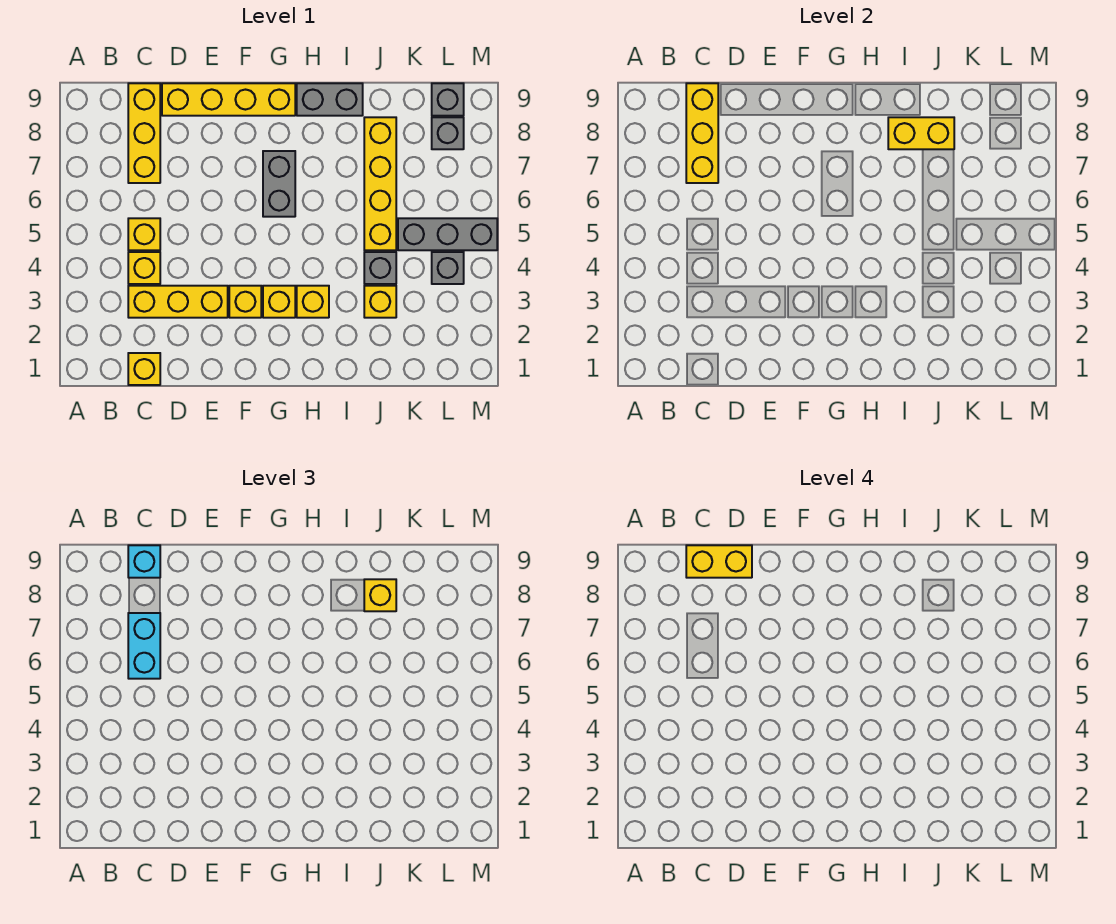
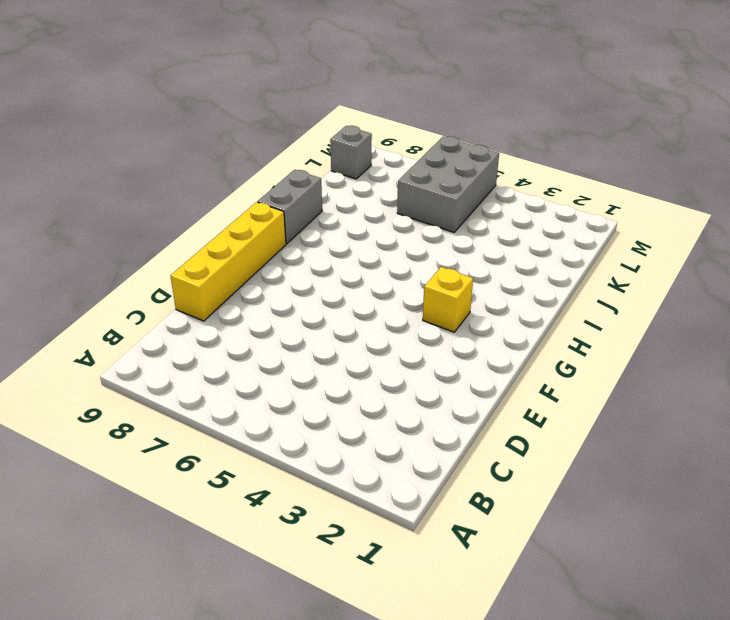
grey brick K5:M6 level 1 -> grey brick K5:M5 level 1
none -> yellow brick C1 level 1
none -> yellow brick C3:E3 level 1
none -> yellow brick C4 level 1

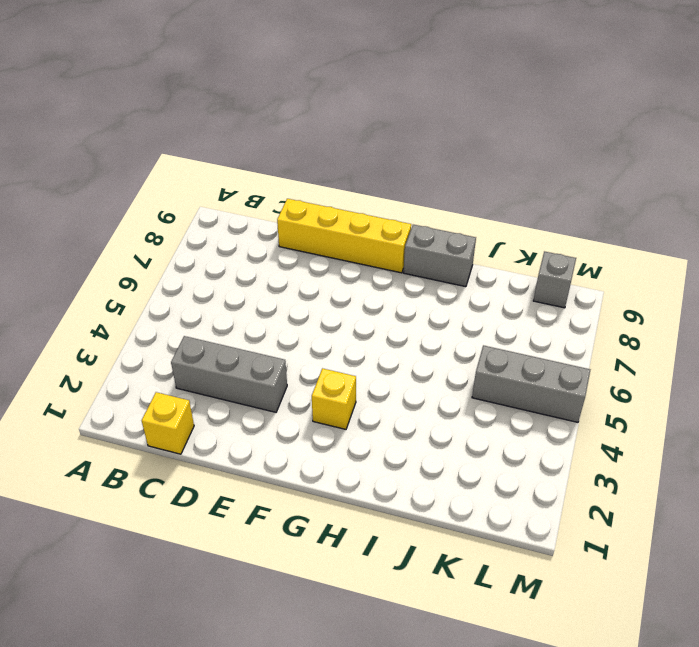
grey brick C3:E3 level 1 -> yellow brick C3:E3 level 1
none -> yellow brick C4 level 1
none -> yellow brick C5 level 1
none -> yellow brick C7:C9 level 1

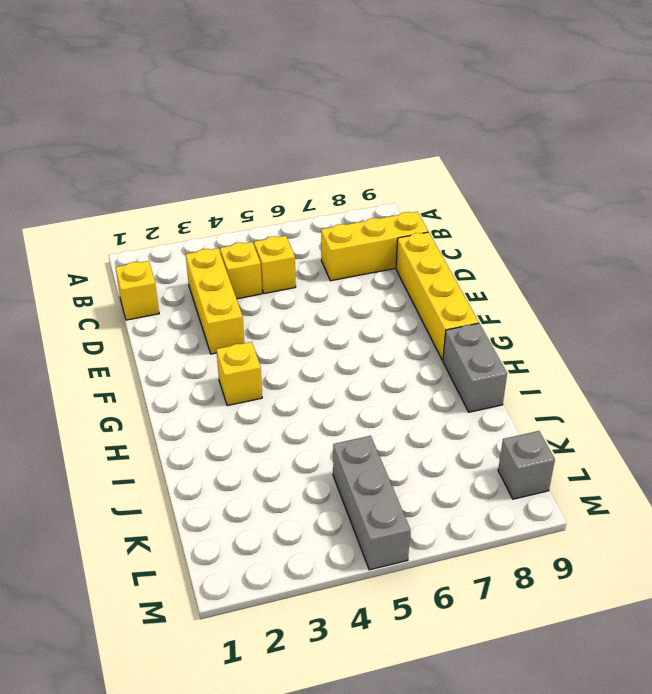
none -> yellow brick F3 level 1
none -> grey brick G6:G7 level 1
none -> yellow brick H3 level 1

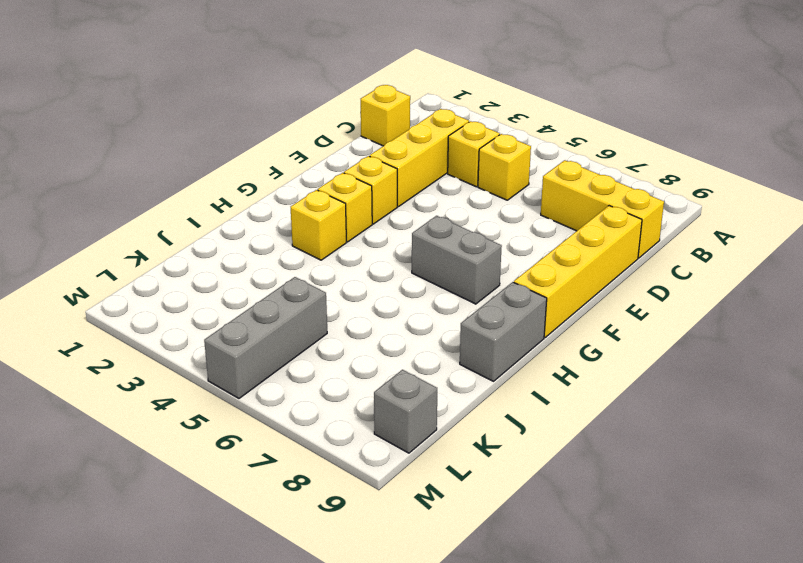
none -> yellow brick J3 level 1
none -> grey brick J4 level 1
none -> yellow brick J5:J8 level 1

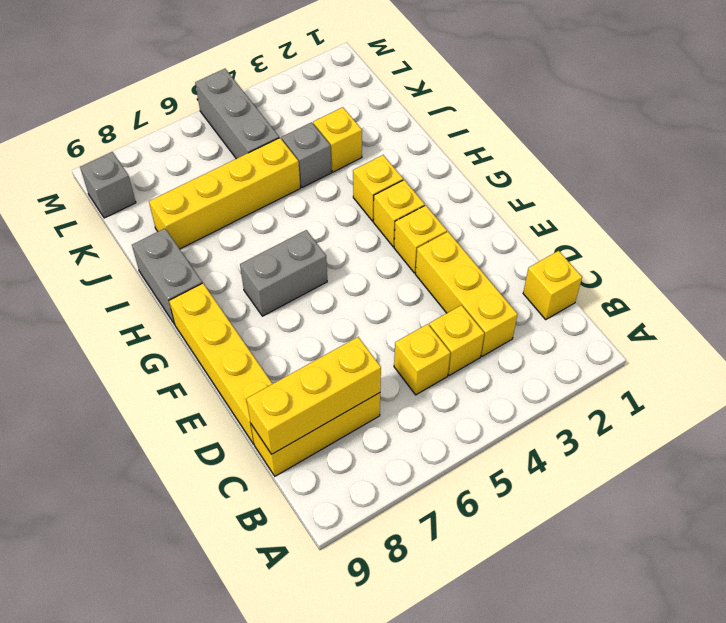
none -> grey brick L4 level 1
none -> grey brick L8 level 1
none -> yellow brick I8:J8 level 2

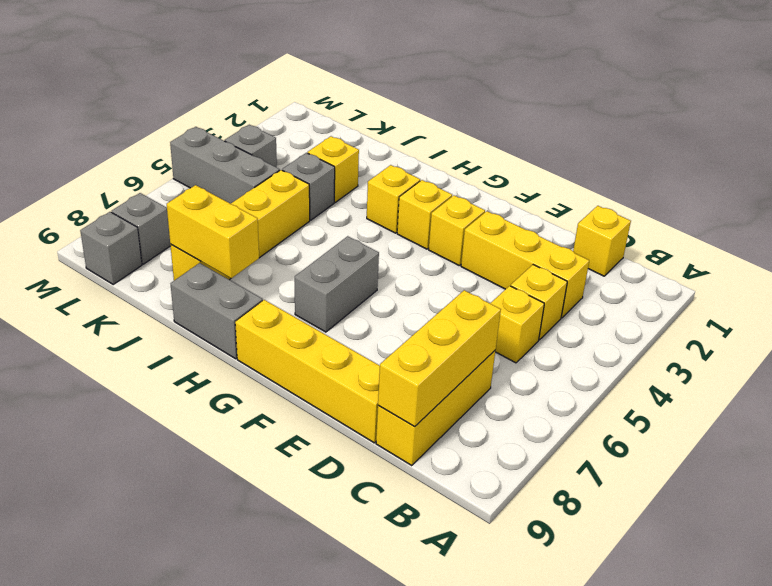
none -> cyan brick C6:C7 level 3
none -> cyan brick C9 level 3
none -> yellow brick J8 level 3

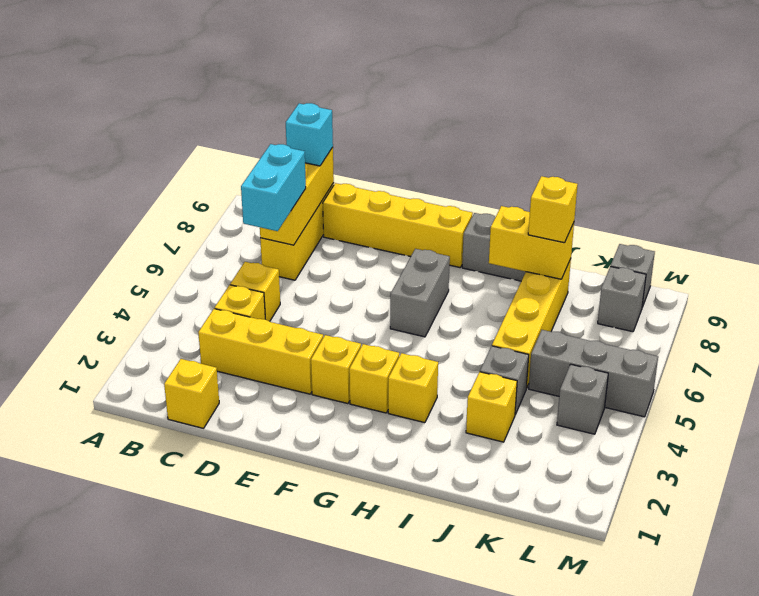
none -> yellow brick C9:D9 level 4

